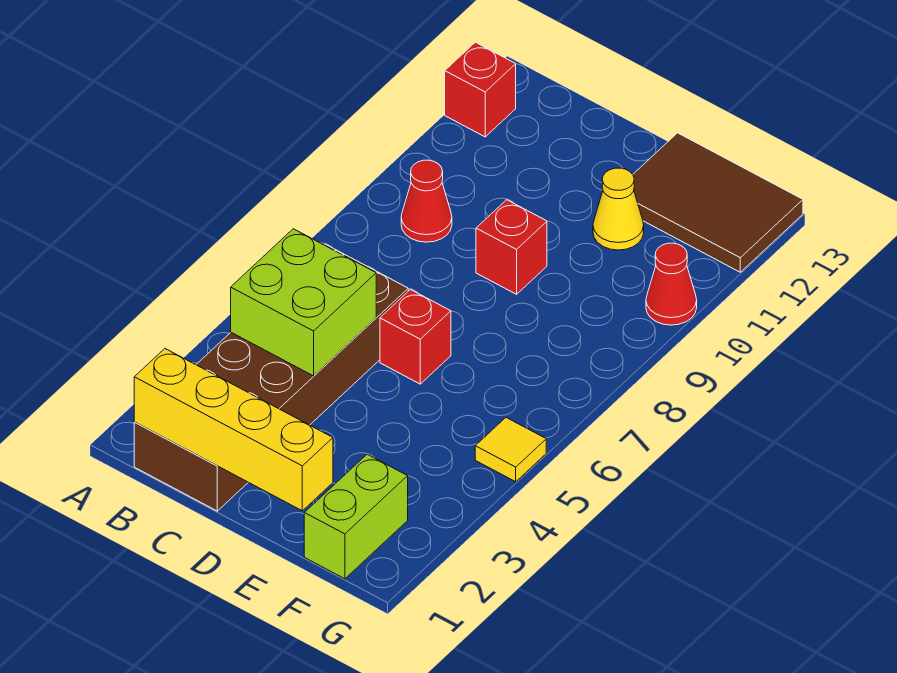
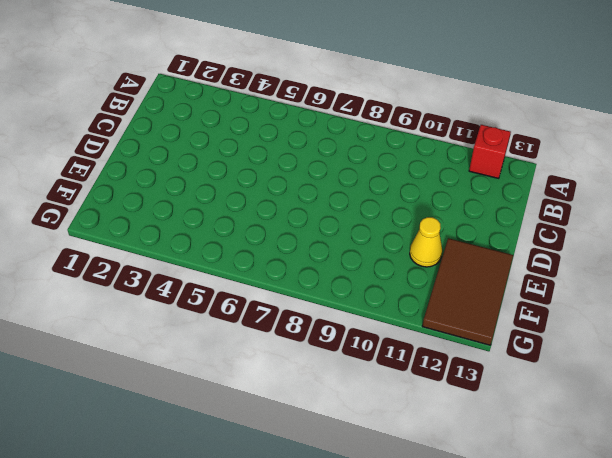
none -> brown brick B1:C6 level 1
none -> red cone B9 level 1
none -> red brick D6 level 1

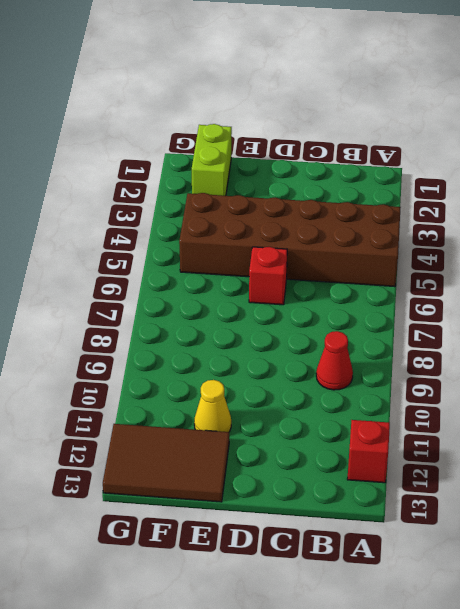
brown brick A4:F5 level 1 -> brown brick B1:C6 level 1
none -> red brick D9 level 1
none -> yellow tile G5 level 1
none -> red cone G10 level 1

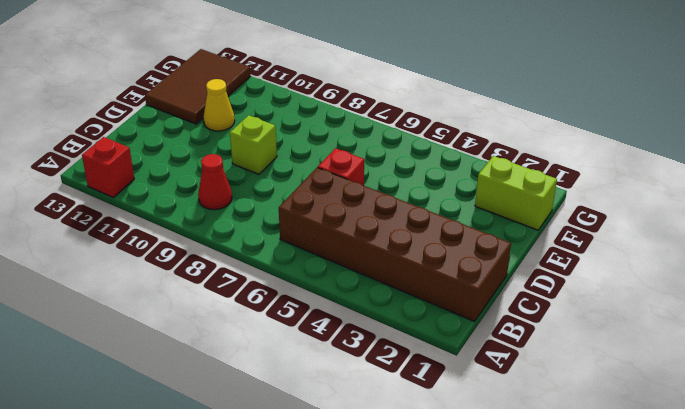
lime brick D9 level 1 -> red brick D9 level 1
none -> yellow tile G5 level 1
none -> red cone G10 level 1
none -> yellow brick B1:E1 level 2

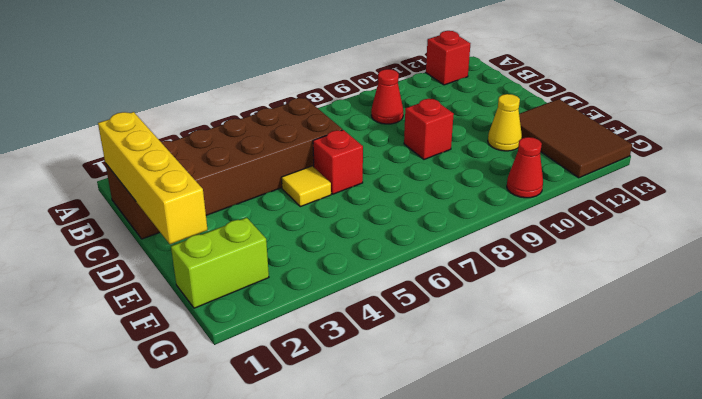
yellow tile D5 level 1 -> yellow tile G5 level 1
none -> lime brick B4:C5 level 2

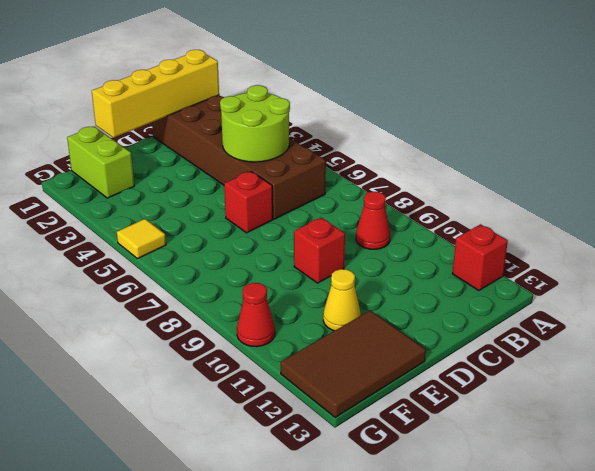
lime round brick B4:C5 level 2 -> lime brick B4:C5 level 2

